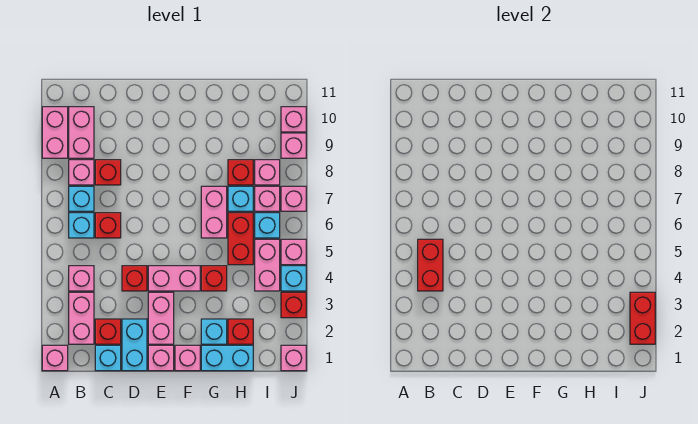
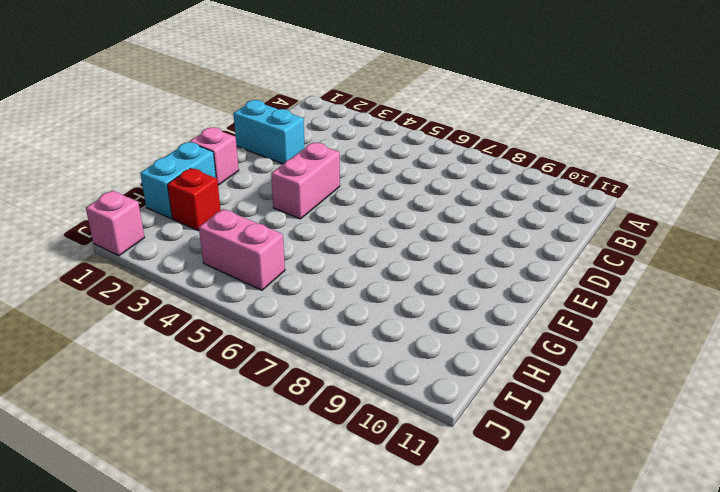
none -> pink brick A1 level 1
none -> pink brick A9:A10 level 1
none -> pink brick B2:B3 level 1
none -> pink brick B4 level 1

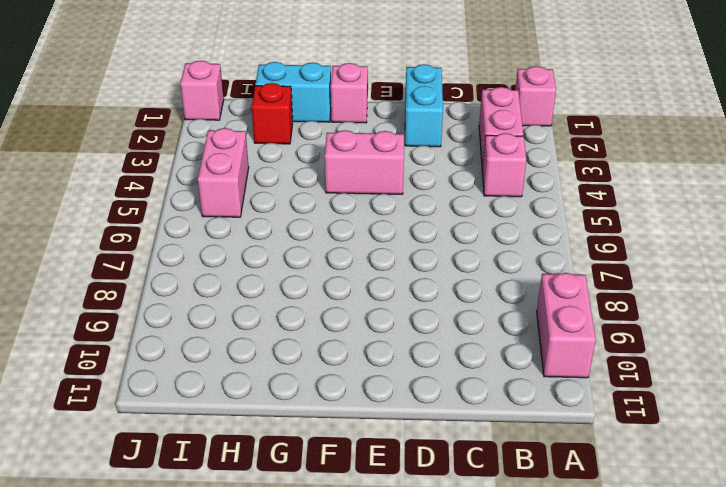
none -> cyan brick B6 level 1
none -> cyan brick B7 level 1
none -> pink brick B8 level 1
none -> pink brick B9:B10 level 1

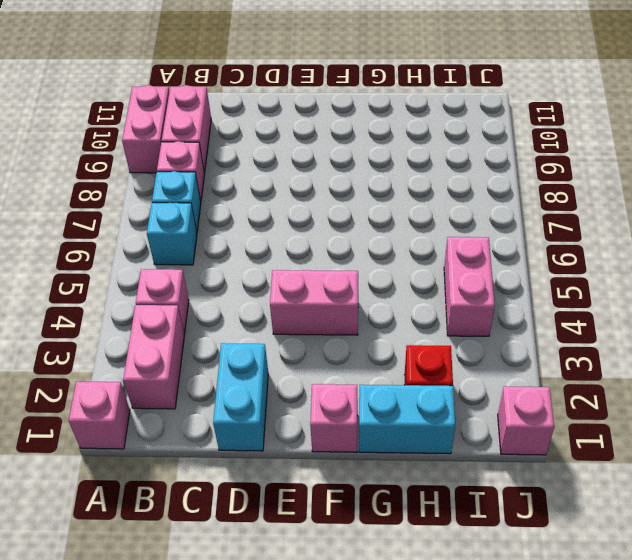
none -> cyan brick C1 level 1
none -> red brick C2 level 1
none -> red brick C6 level 1
none -> red brick C8 level 1

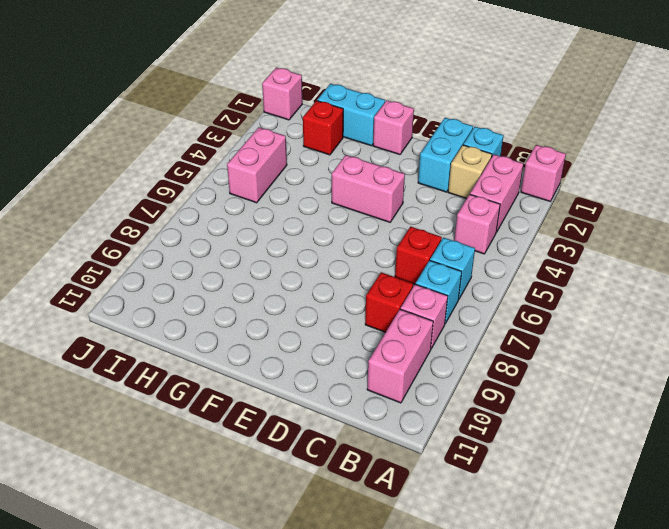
tan brick C2 level 1 -> red brick C2 level 1
none -> pink brick A9:A10 level 1
none -> red brick D4 level 1
none -> pink brick E1 level 1
none -> pink brick E2:E3 level 1

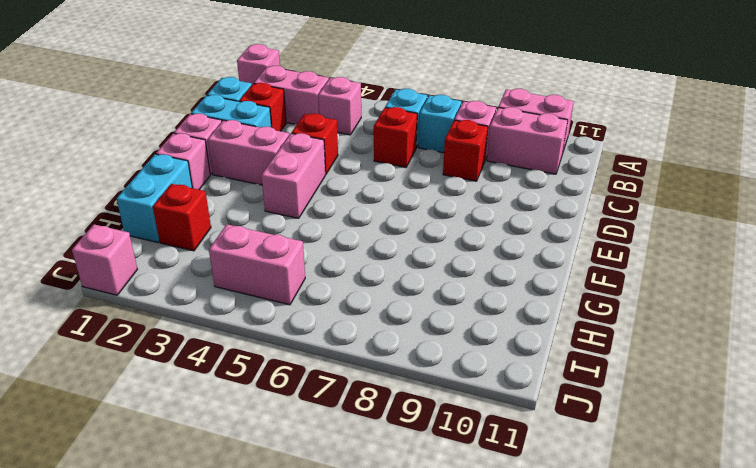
none -> cyan brick G2 level 1
none -> red brick G4 level 1
none -> pink brick G6:G7 level 1
none -> red brick H5:H6 level 1

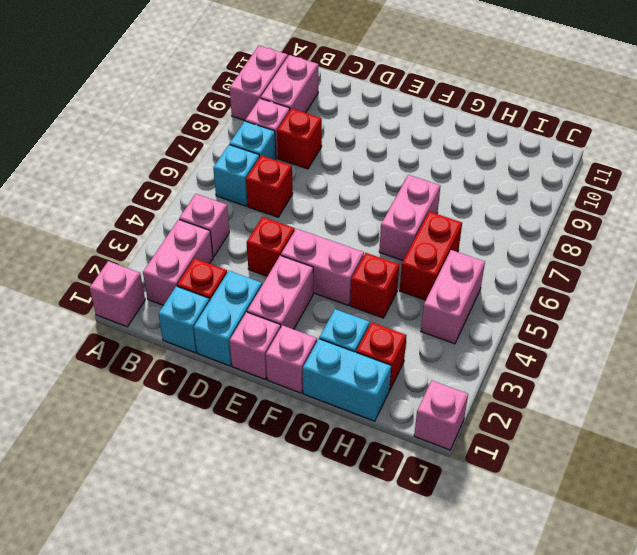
none -> cyan brick H7 level 1
none -> red brick H8 level 1
none -> cyan brick I6 level 1
none -> pink brick I7 level 1

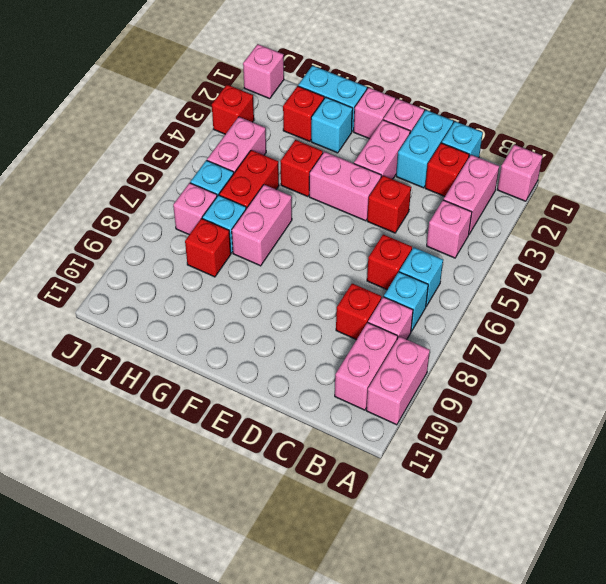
none -> pink brick I8 level 1
none -> cyan brick J4 level 1
none -> pink brick J5 level 1
none -> pink brick J7 level 1

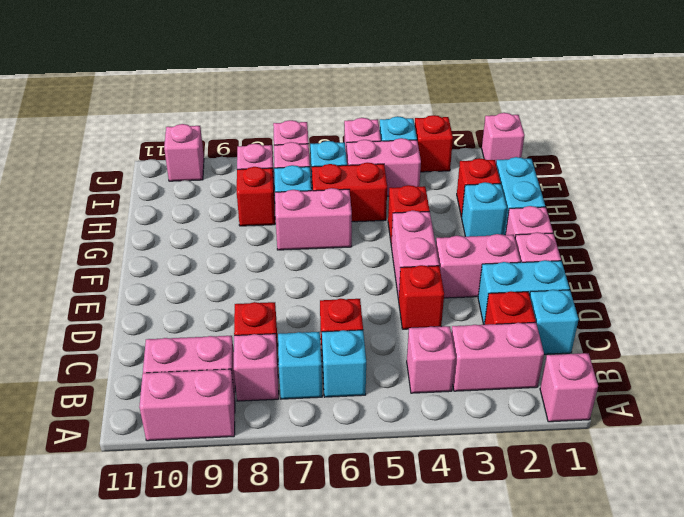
none -> pink brick J9 level 1
none -> red brick B4:B5 level 2
none -> red brick J2:J3 level 2

